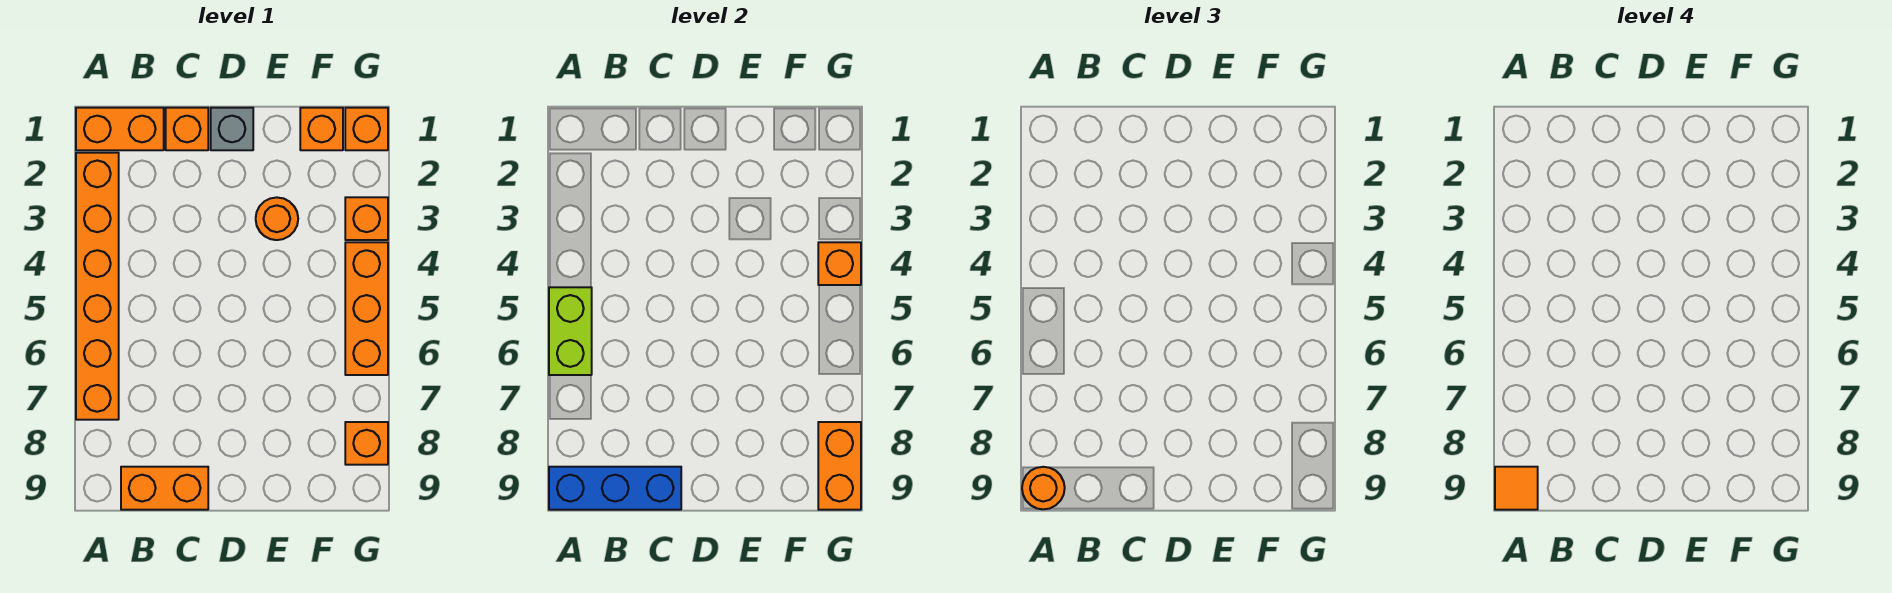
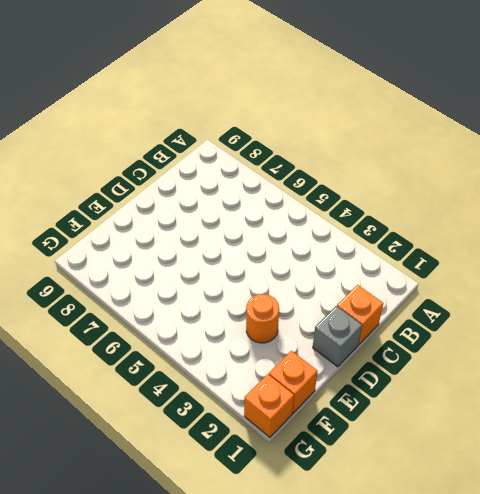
none -> orange brick A1:B1 level 1
none -> orange brick A2:A7 level 1
none -> orange brick B9:C9 level 1

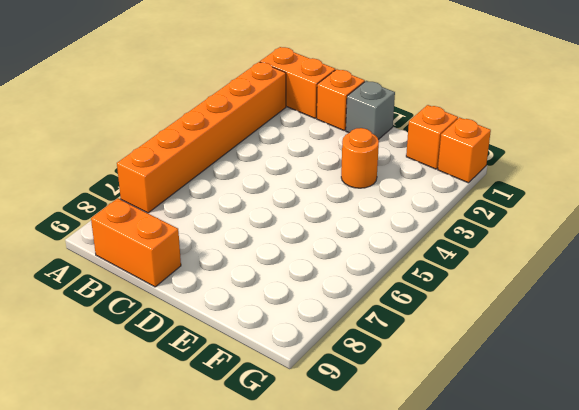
none -> orange brick G3 level 1
none -> orange brick G4:G6 level 1
none -> orange brick G8 level 1

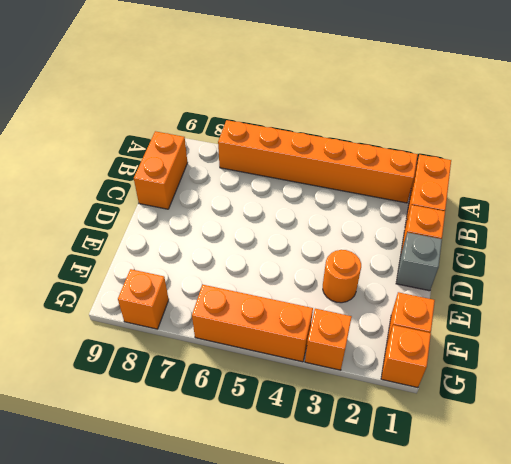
none -> lime brick A5:A6 level 2
none -> blue brick A9:C9 level 2
none -> orange brick G4 level 2

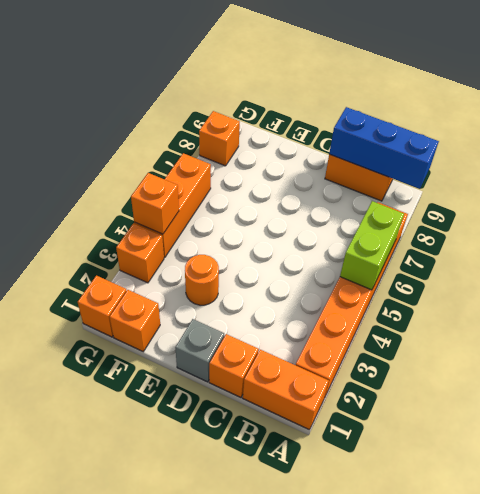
none -> orange brick G8:G9 level 2
none -> orange round brick A9 level 3
none -> orange tile A9 level 4

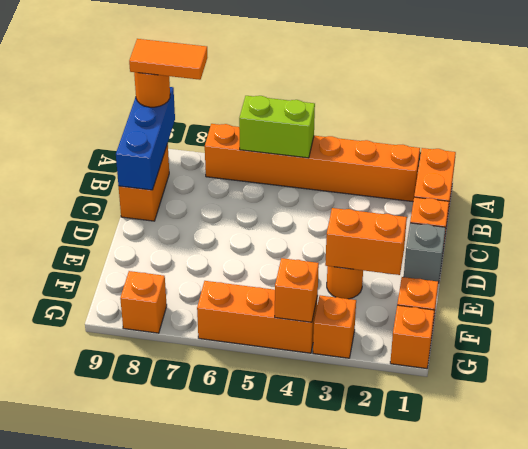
orange tile A8:A9 level 4 -> orange tile A9 level 4
orange brick E2:E3 level 2 -> orange brick G8:G9 level 2

